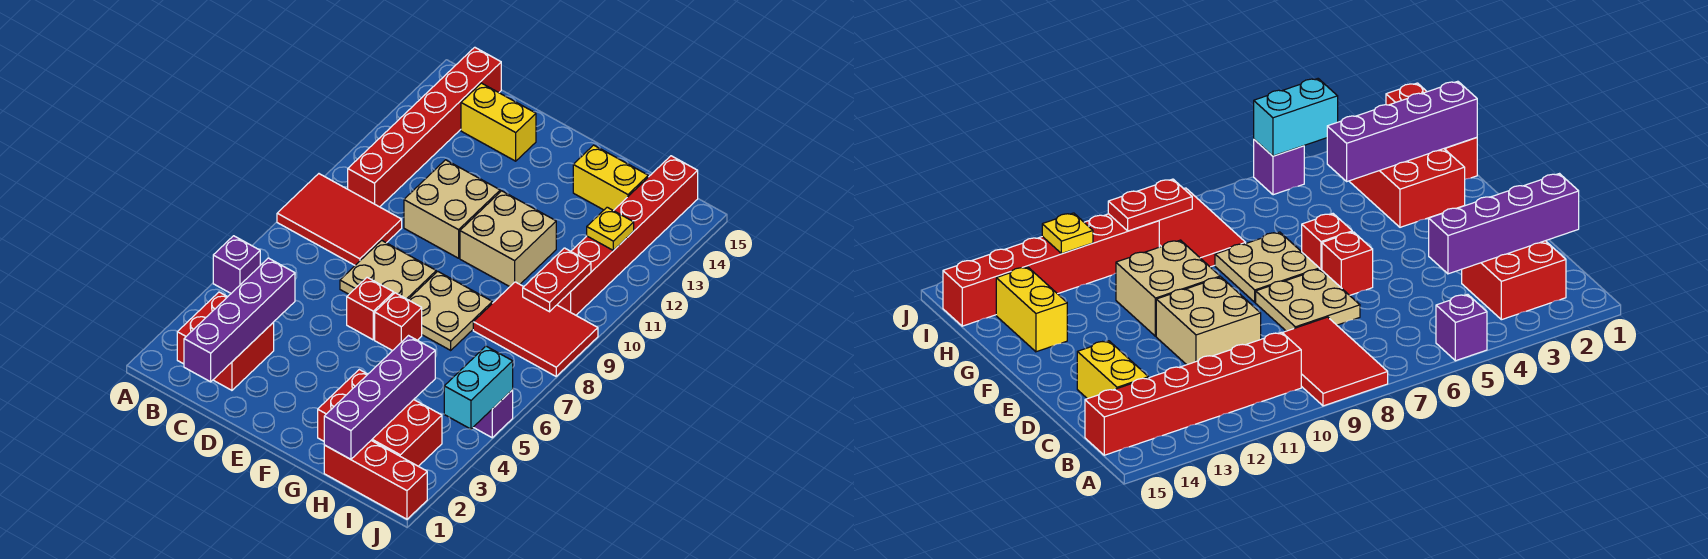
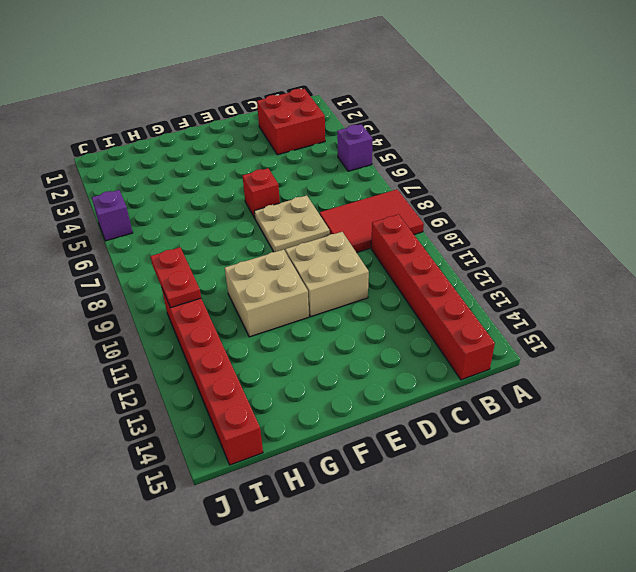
none -> yellow brick C14:D14 level 1
none -> red brick F6 level 1
none -> tan plate F7:G8 level 1

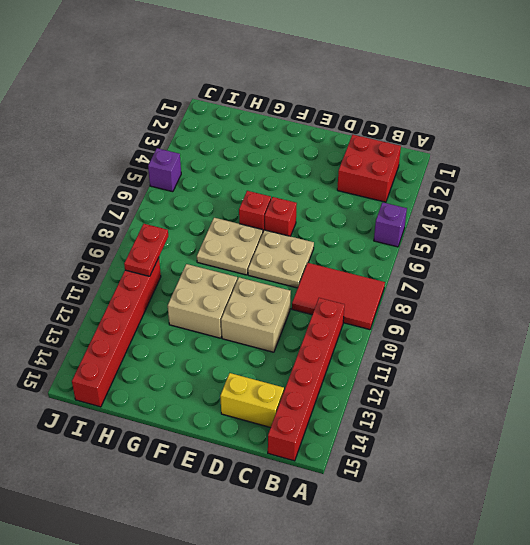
none -> red brick G2:I3 level 1
none -> yellow brick G14:H14 level 1
none -> red brick H1:J1 level 1

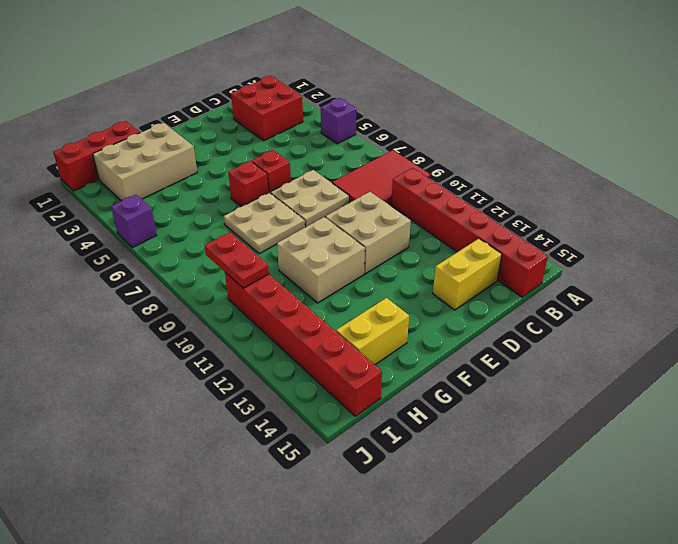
tan brick G2:I3 level 1 -> red brick G2:I3 level 1
none -> red tile H8:J9 level 1
none -> purple brick C1:C4 level 2
none -> purple brick H1:H4 level 2

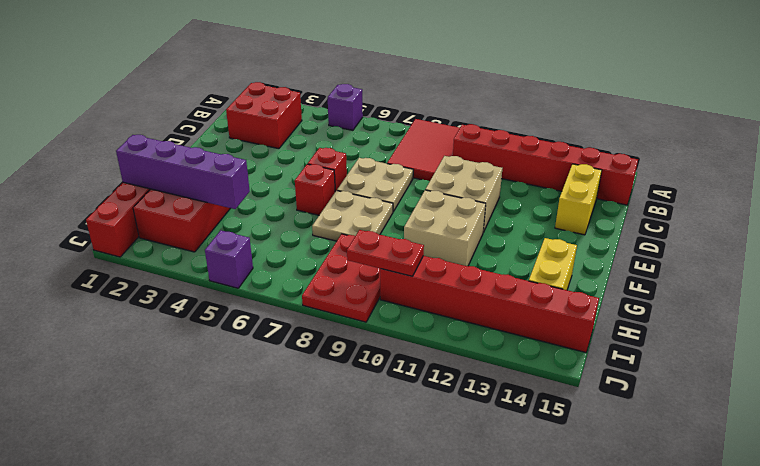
red plate H8:J9 level 1 -> red tile H8:J9 level 1
none -> purple brick C1:C4 level 2
none -> yellow plate I12 level 2
none -> cyan brick J4:J5 level 2

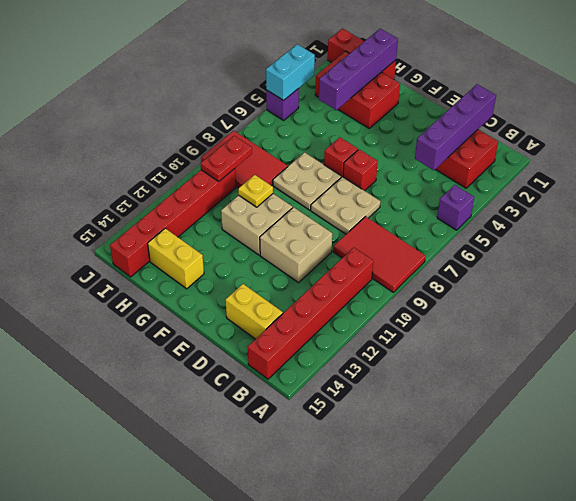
yellow plate G10 level 2 -> yellow plate I12 level 2

